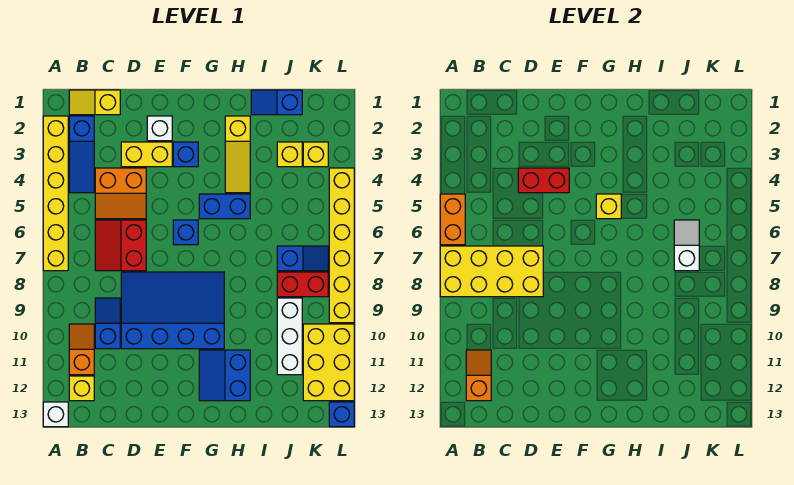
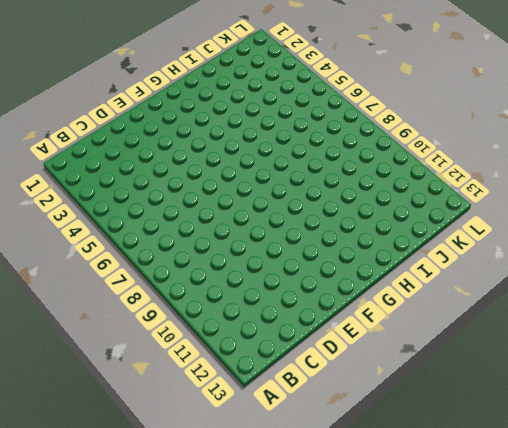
none -> yellow brick A2:A7 level 1
none -> white brick A13 level 1
none -> yellow slope B1:C1 level 1 top C
none -> blue slope B2:B4 level 1 top 2

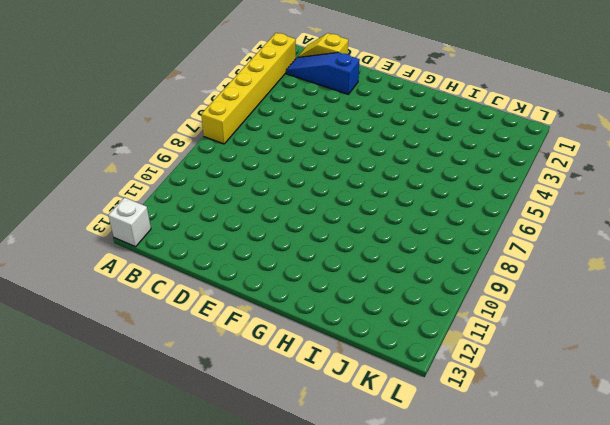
blue slope B2:D2 level 1 top D -> blue slope B2:B4 level 1 top 2
none -> orange slope B10:B11 level 1 top 11
none -> yellow brick B12 level 1
none -> orange slope C4:D5 level 1 top 4
none -> red slope C6:D7 level 1 top D

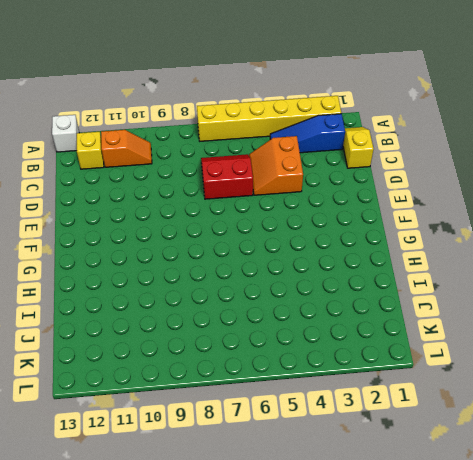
none -> blue slope C9:C10 level 1 top 10
none -> yellow brick D3:E3 level 1
none -> blue slope D8:G10 level 1 top 10
none -> white brick E2 level 1

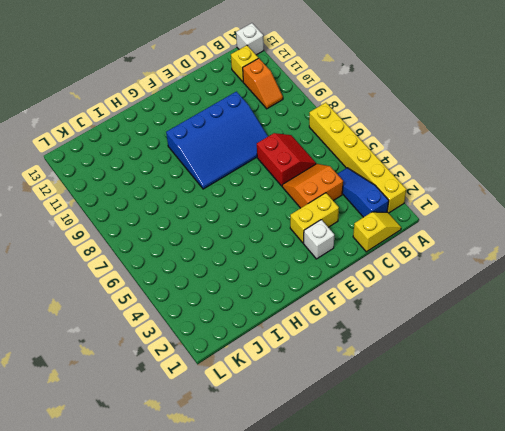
none -> blue slope C9:C10 level 1 top 10
none -> blue brick F3 level 1
none -> blue brick F6 level 1
none -> blue brick G5:H5 level 1

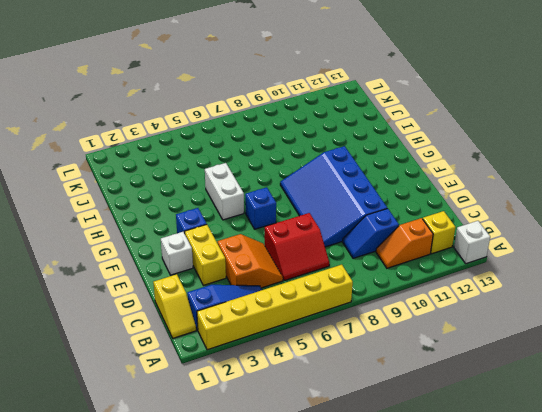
white brick G5:H5 level 1 -> blue brick G5:H5 level 1
none -> blue slope G11:H12 level 1 top H
none -> yellow slope H2:H4 level 1 top 2
none -> blue slope I1:J1 level 1 top J
none -> yellow brick J3 level 1

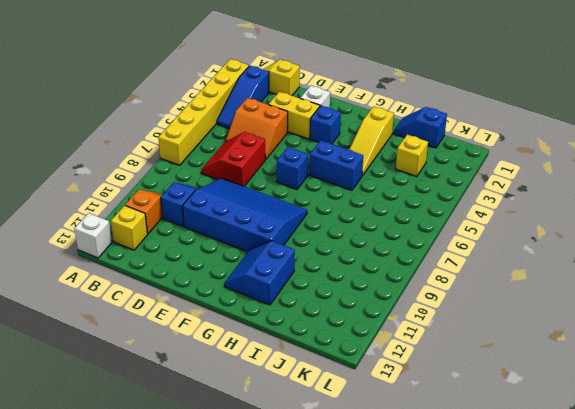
none -> blue slope J7:K7 level 1 top J
none -> red brick J8:K8 level 1
none -> white brick J9:J11 level 1
none -> yellow brick K3 level 1

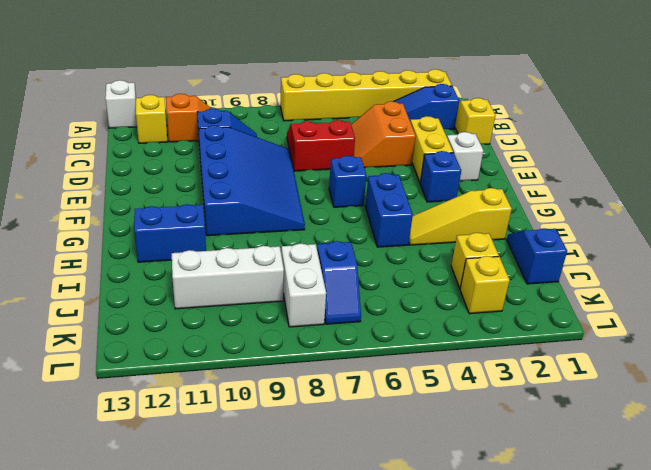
white brick J8:K8 level 1 -> red brick J8:K8 level 1
none -> yellow brick K10:L12 level 1
none -> yellow brick L4:L9 level 1
none -> blue brick L13 level 1
none -> orange brick A5:A6 level 2

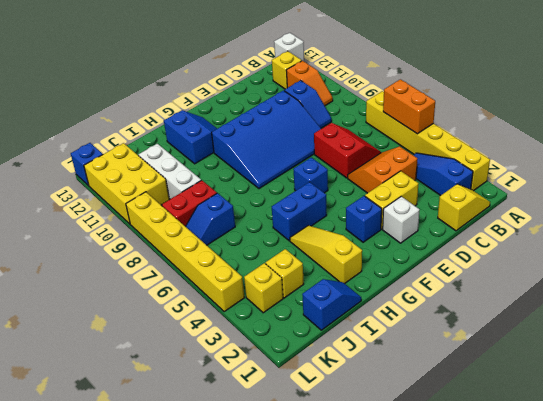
none -> yellow brick A7:D8 level 2
none -> orange slope B11:B12 level 2 top 12
none -> red brick D4:E4 level 2
none -> yellow brick G5 level 2

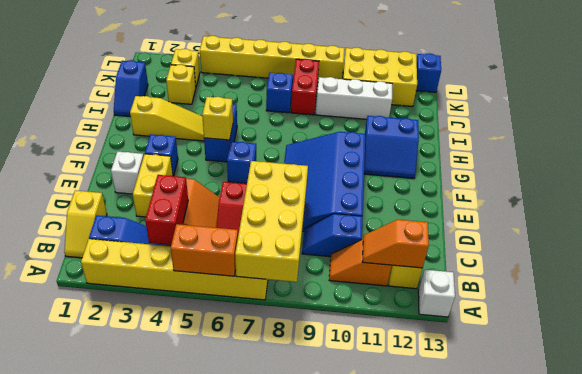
red brick B4:C4 level 2 -> red brick D4:E4 level 2
none -> white slope J6:J7 level 2 top 7

